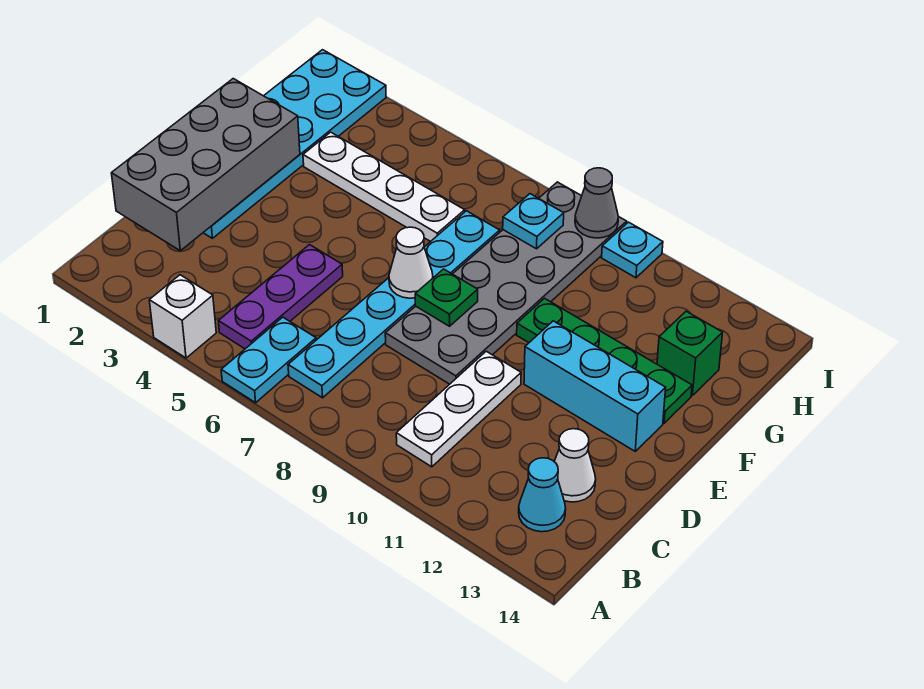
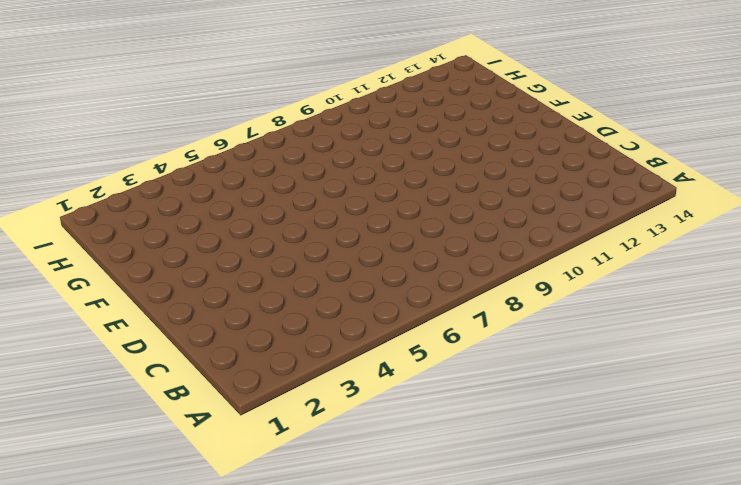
none -> white brick A4 level 1
none -> cyan plate A6:B6 level 1
none -> purple plate B5:D5 level 1

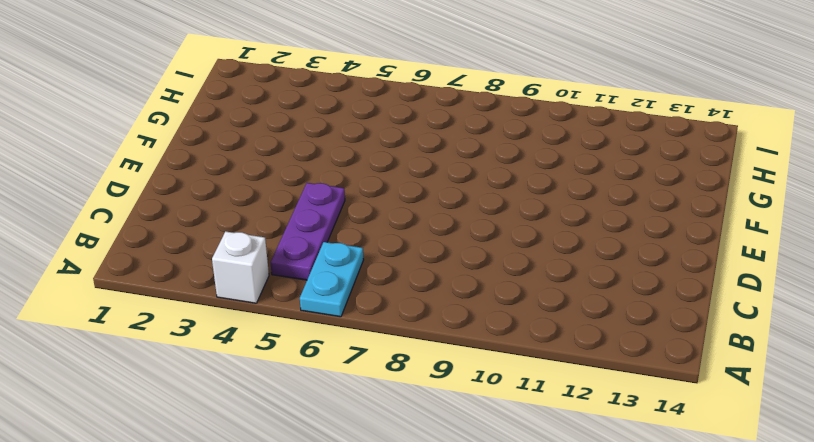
none -> cyan plate B7:G7 level 1
none -> white plate B10:D10 level 1
none -> cyan cone B13 level 1

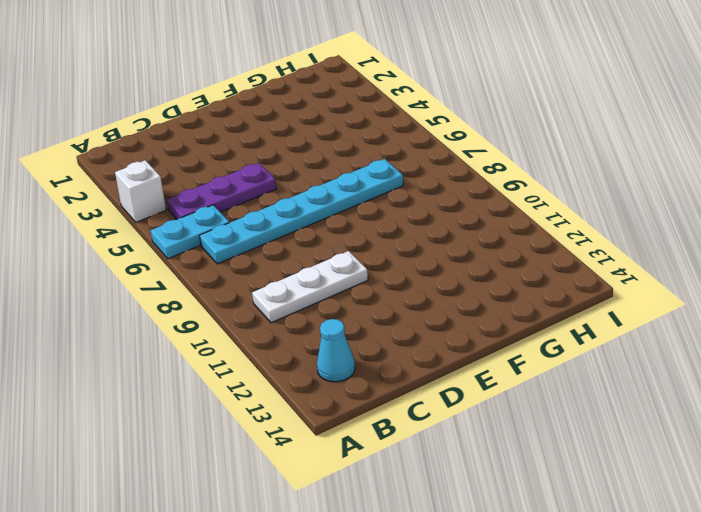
none -> white cone C13 level 1
none -> cyan plate D1:I2 level 1
none -> grey plate D8:I9 level 1

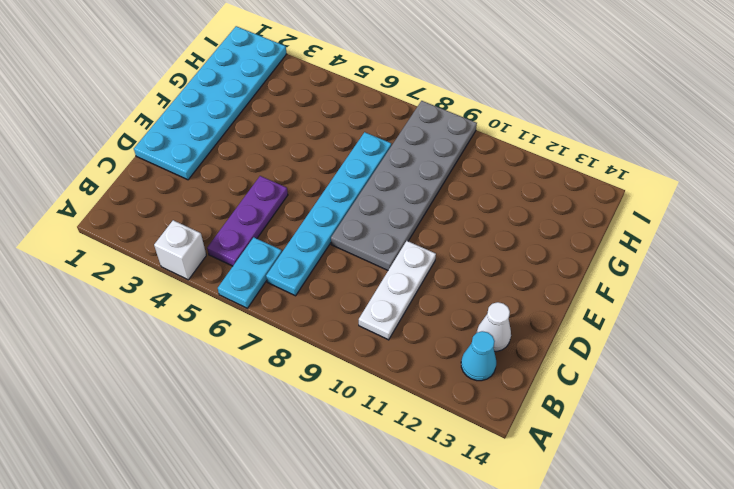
none -> cyan brick E11:E13 level 1
none -> green plate F10:F13 level 1
none -> white plate G3:G6 level 1

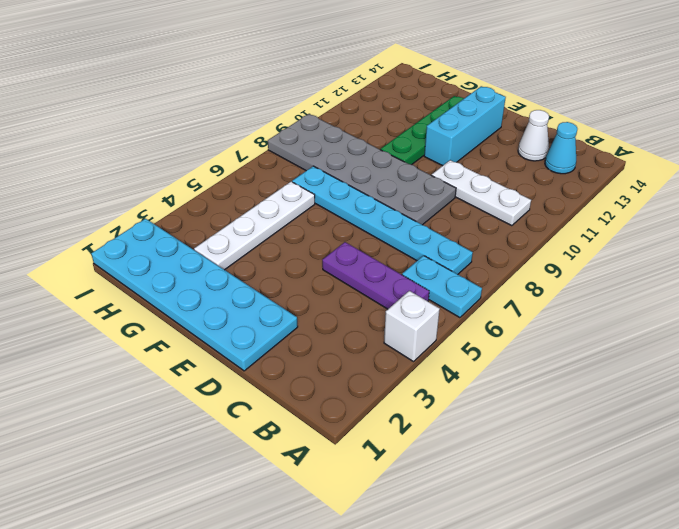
none -> green brick G13 level 1
none -> cyan plate I10 level 1
none -> grey brick C1:F2 level 2

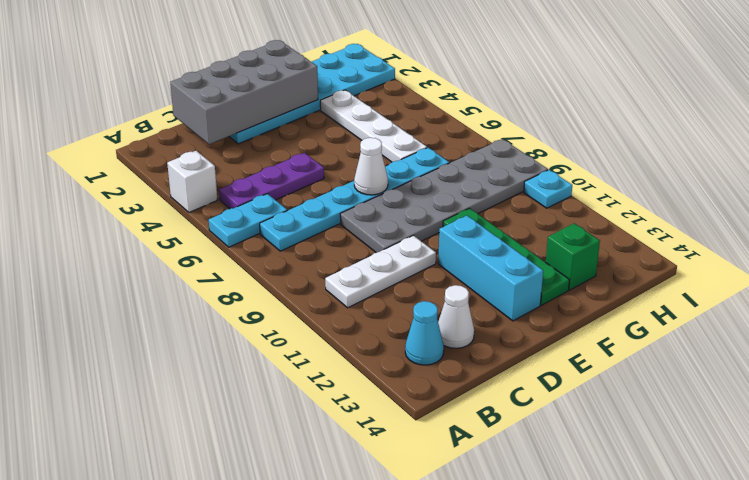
none -> green plate E8 level 2
none -> cyan plate H8 level 2
none -> grey cone I9 level 2

